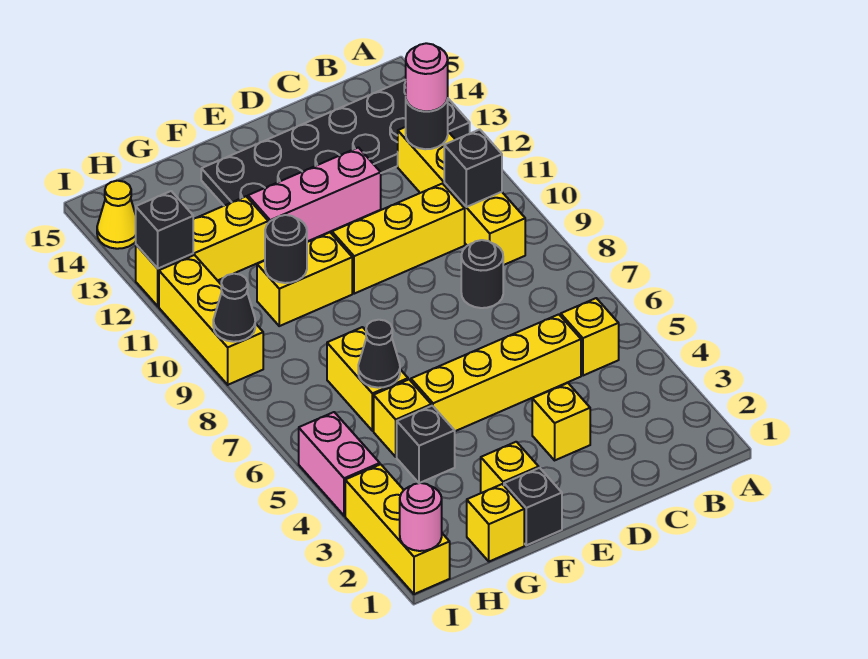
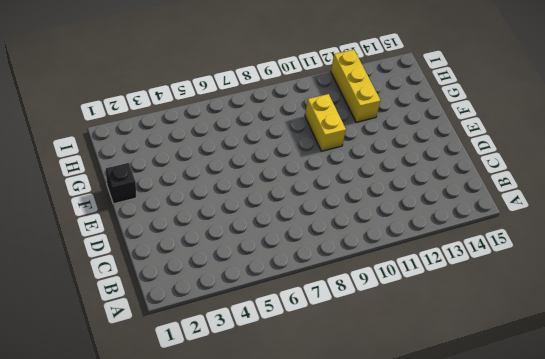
none -> black plate A13:F14 level 1
none -> yellow brick B5 level 1
none -> yellow brick B9:B12 level 1

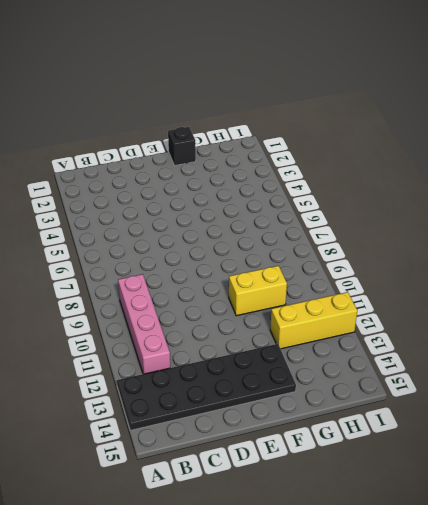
pink brick B9:B12 level 1 -> yellow brick B9:B12 level 1
none -> yellow brick B5 level 1
none -> yellow brick C5:F5 level 1
none -> black round brick C8 level 1

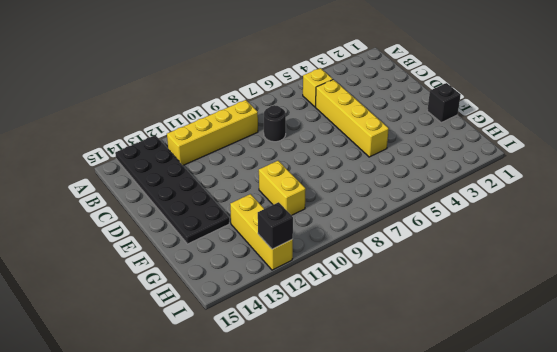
none -> yellow brick C10:E10 level 1
none -> yellow brick D3 level 1
none -> pink brick D12:F12 level 1

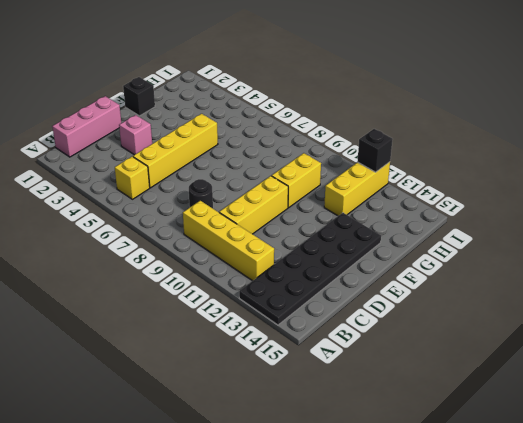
pink brick B1:D1 level 1 -> pink brick D12:F12 level 1
pink brick D3 level 1 -> yellow brick D3 level 1
none -> yellow brick F2 level 1
none -> yellow brick G1 level 1
none -> black brick G4 level 1

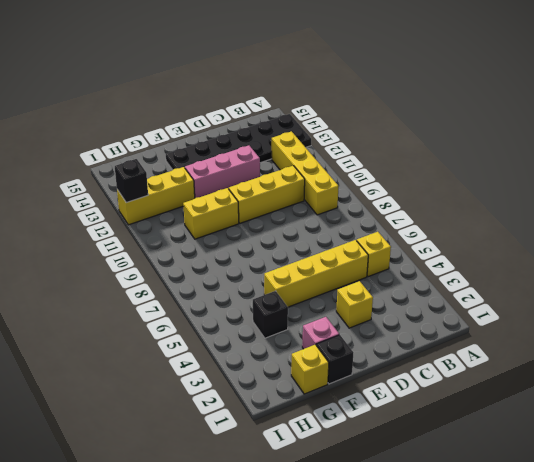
pink brick F2 level 1 -> yellow brick F2 level 1
none -> black round brick C8 level 1
none -> yellow brick G5 level 1
none -> yellow brick G6:G7 level 1

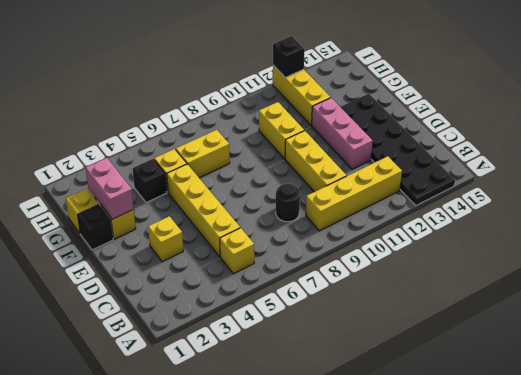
pink brick F2:G2 level 2 -> pink brick I4:I5 level 1
none -> yellow brick I1:I3 level 1
none -> yellow brick I9:I11 level 1
none -> yellow cone I14 level 1

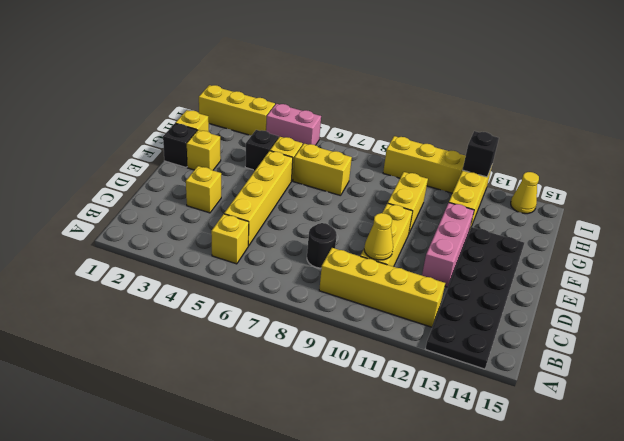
yellow cone C10 level 2 -> none
none -> black brick B10 level 2
none -> black round brick B12 level 2
none -> black cone G6 level 2

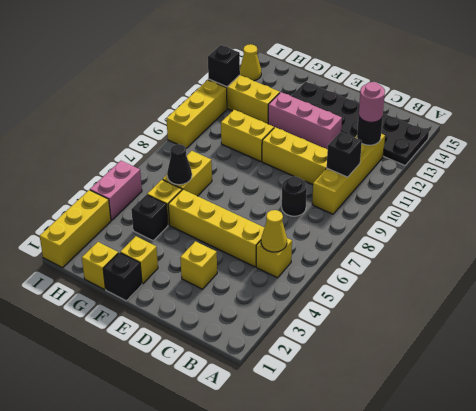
yellow cone B5 level 2 -> none
none -> black round brick G10 level 2
none -> pink round brick I1 level 2
none -> black cone I9 level 2

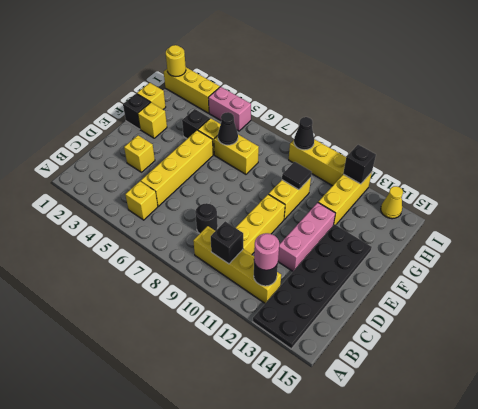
black tile G10 level 2 -> black round brick G10 level 2
yellow round brick I1 level 2 -> pink round brick I1 level 2

